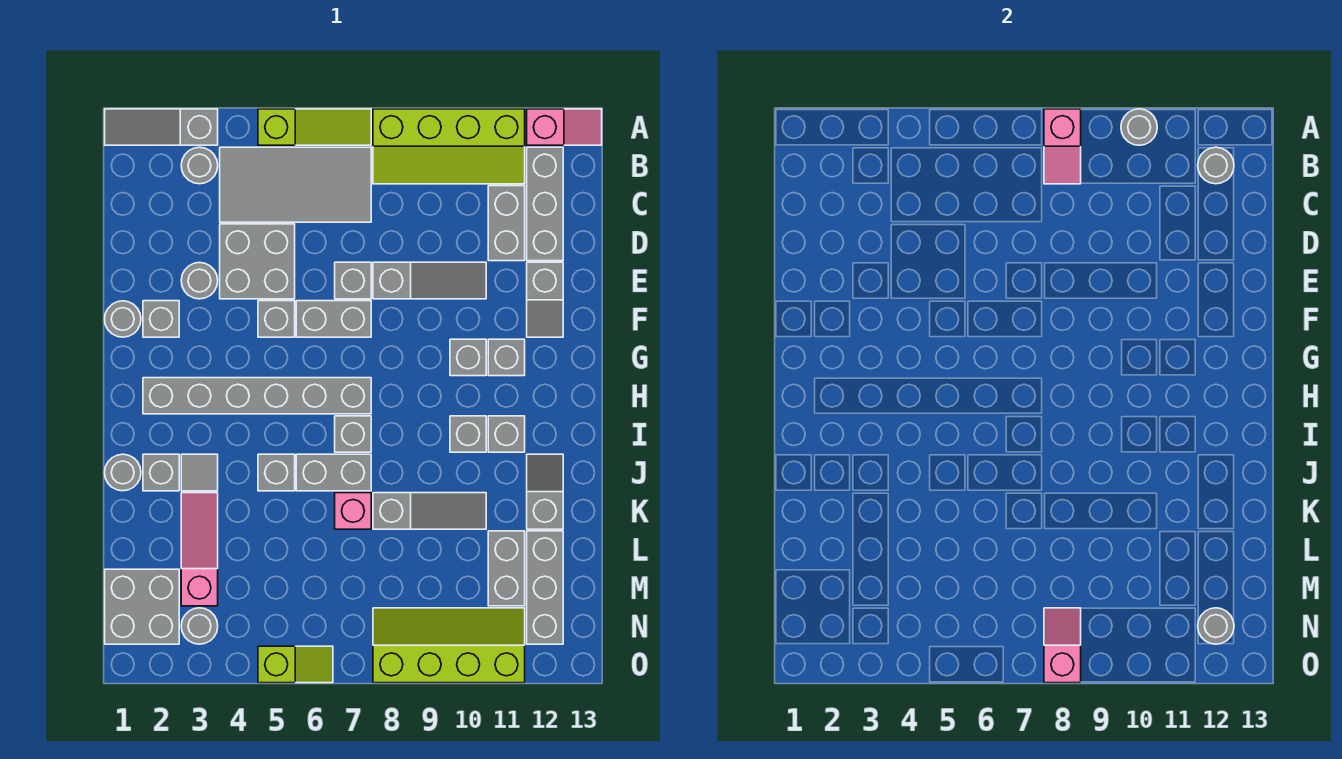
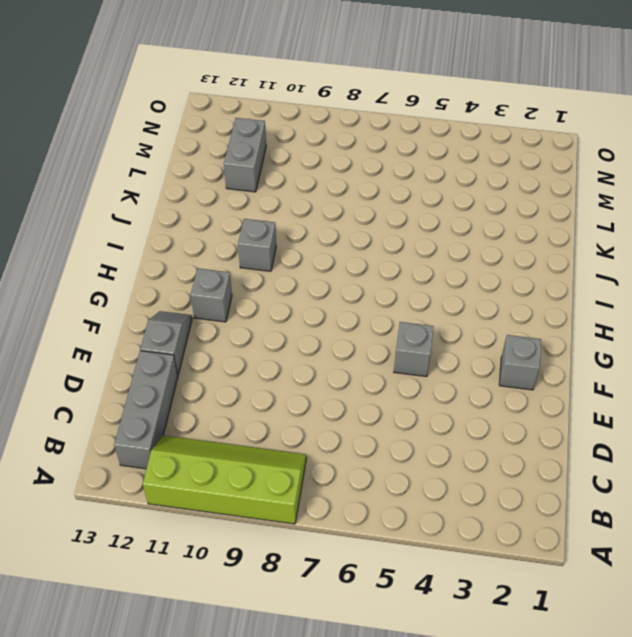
none -> grey slope A1:A3 level 1 top 3
none -> lime slope A5:A7 level 1 top 5
none -> pink slope A12:A13 level 1 top 12
none -> grey round brick B3 level 1

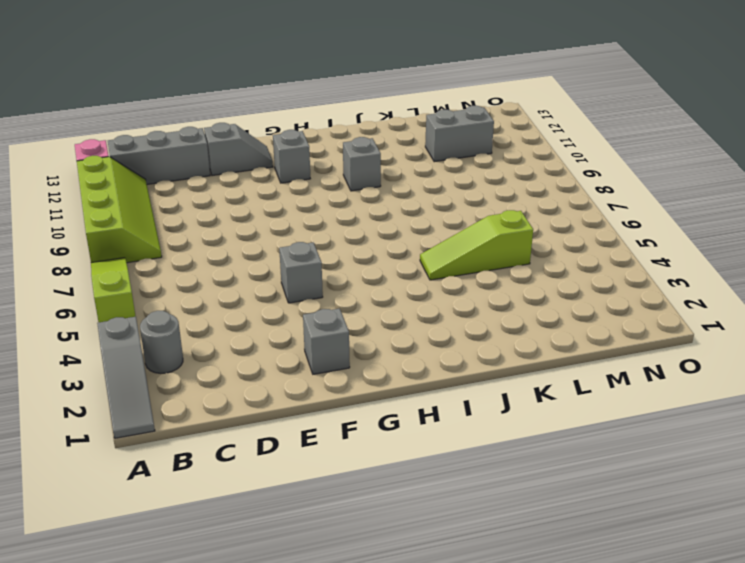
lime slope J5:L5 level 1 top L -> grey brick J5 level 1
none -> grey tile B4:C7 level 1
none -> grey brick C11:D11 level 1
none -> grey brick D4:E5 level 1
none -> grey round brick E3 level 1

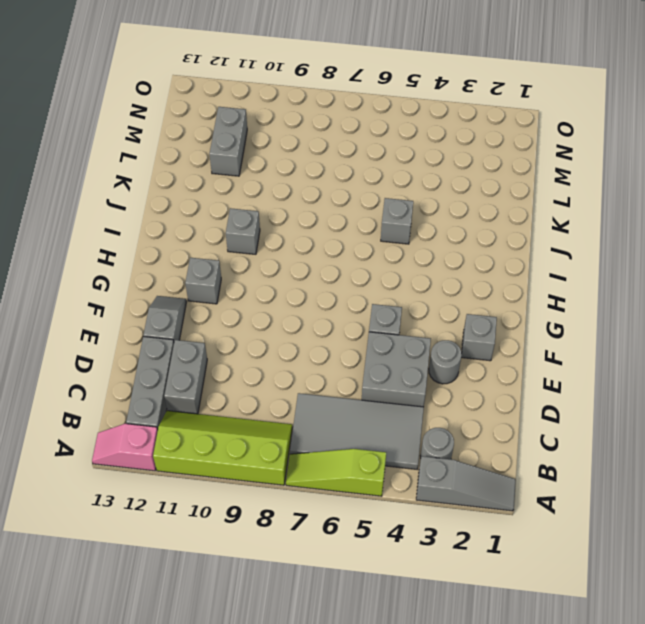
none -> grey brick E7 level 1
none -> grey slope E8:E10 level 1 top 8
none -> grey round brick F1 level 1
none -> grey brick F6:F7 level 1

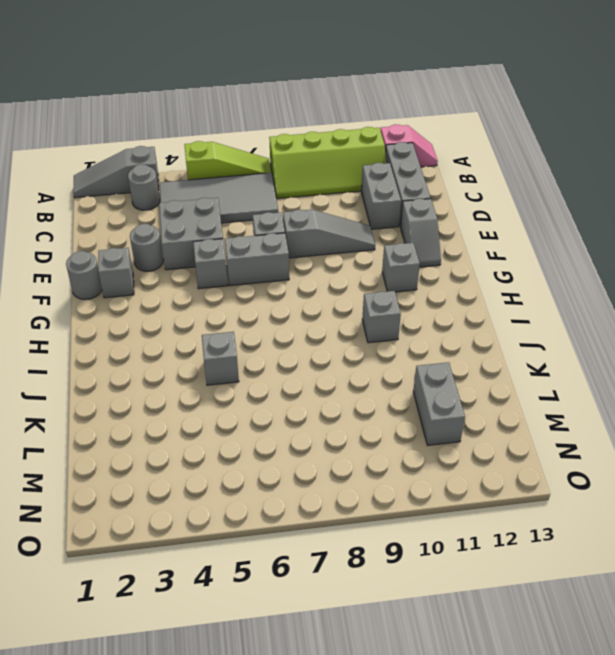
none -> grey brick G10 level 1
none -> grey brick H2:H7 level 1
none -> grey brick I7 level 1
none -> grey brick I11 level 1

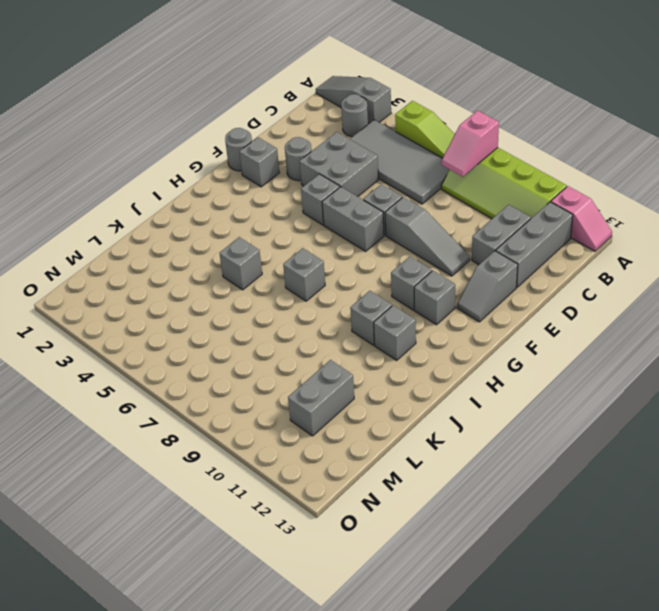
none -> grey brick H2:H7 level 1
none -> grey round brick J1 level 1
none -> grey brick J2 level 1
none -> grey tile J3 level 1

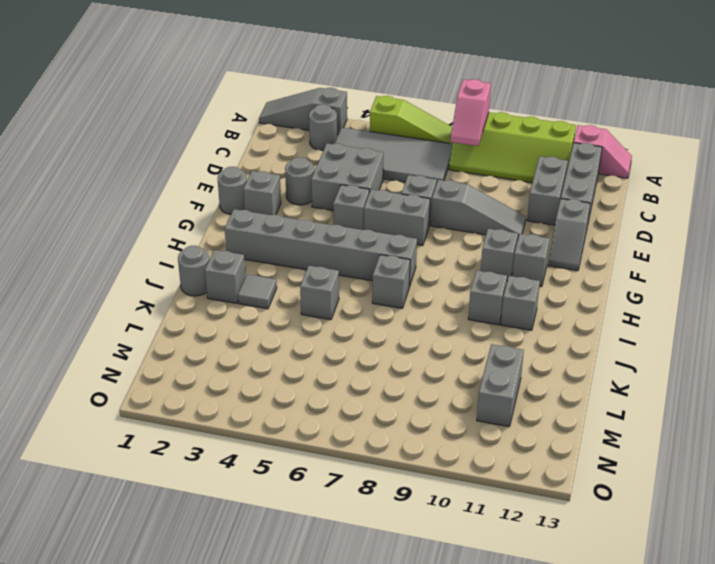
none -> grey brick J6:J7 level 1
none -> grey slope J12:K12 level 1 top K
none -> pink slope K3:M3 level 1 top M
none -> pink brick K7 level 1

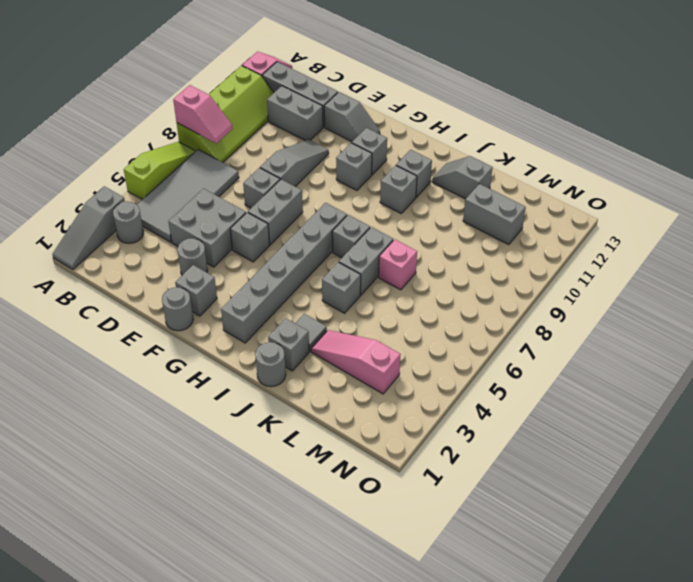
none -> grey slope K8:K10 level 1 top 8
none -> grey brick L12:N12 level 1
none -> grey brick M1:N2 level 1
none -> grey round brick N3 level 1

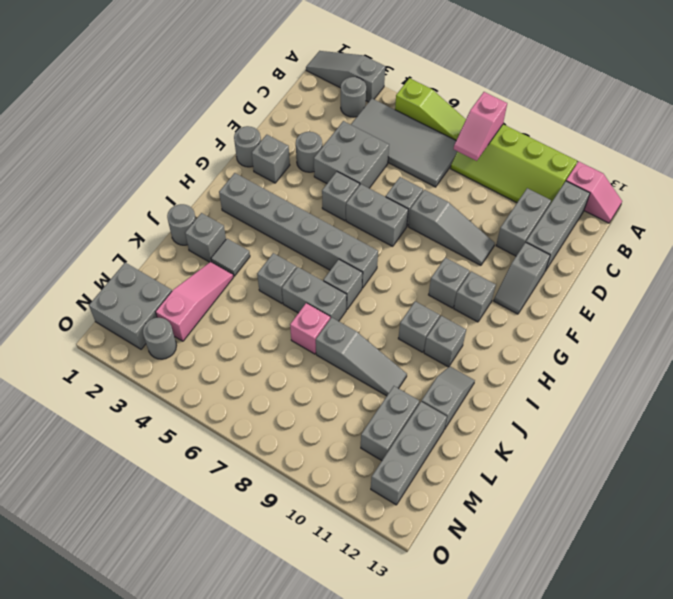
none -> lime slope N8:O11 level 1 top O
none -> lime slope O5:O6 level 1 top 5
none -> grey round brick A10 level 2
none -> grey round brick B12 level 2

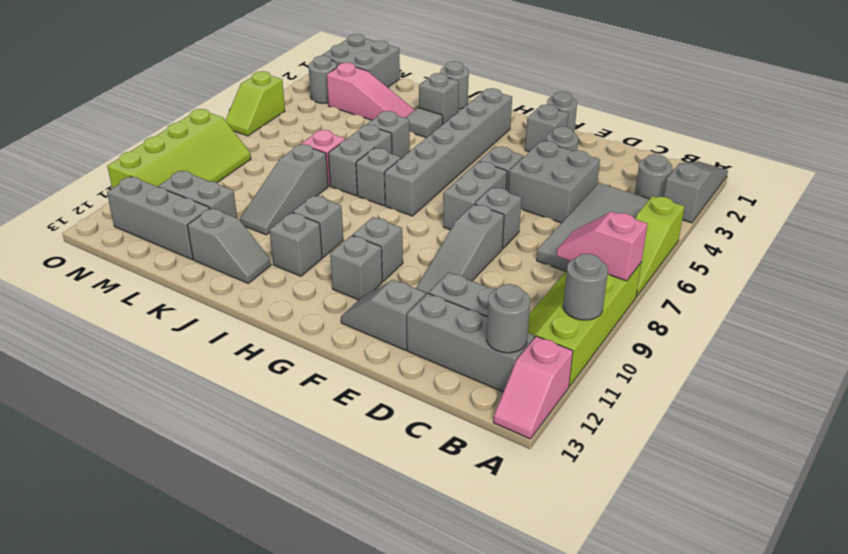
none -> pink slope N8:O8 level 2 top O
none -> grey round brick N12 level 2

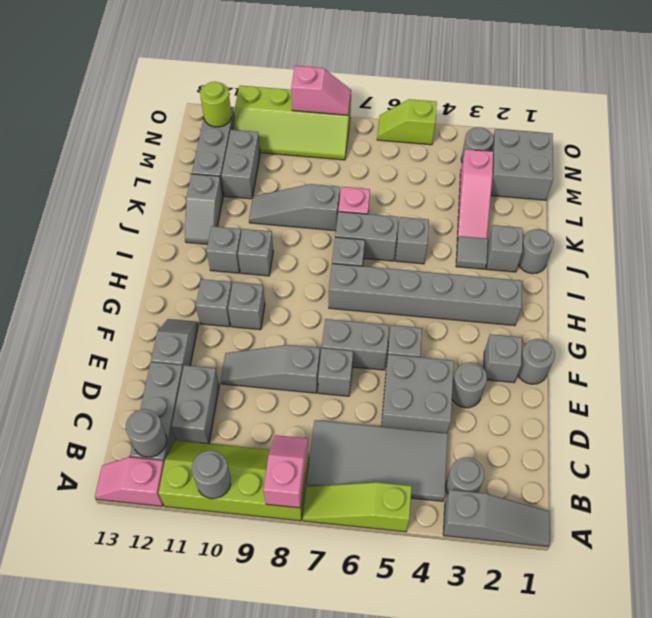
lime round brick N12 level 2 -> grey round brick N12 level 2
pink slope O8:O9 level 2 top 9 -> pink slope N8:O8 level 2 top O

